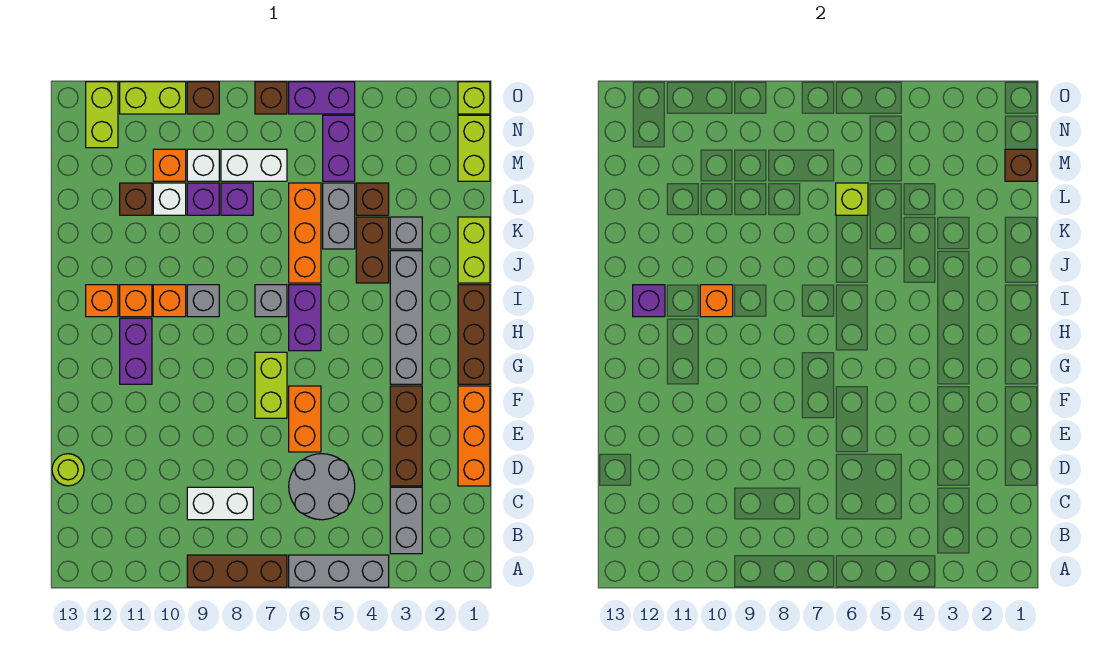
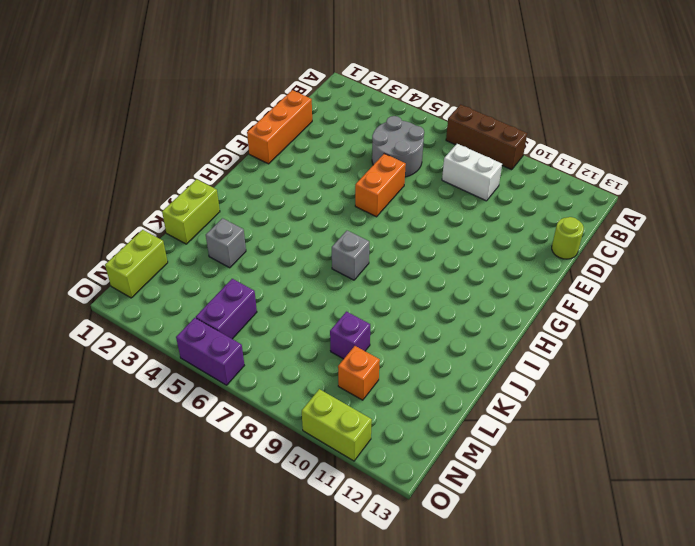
none -> grey brick A4:A6 level 1
none -> grey brick B3:C3 level 1
none -> brown brick D3:F3 level 1
none -> lime brick F7:G7 level 1

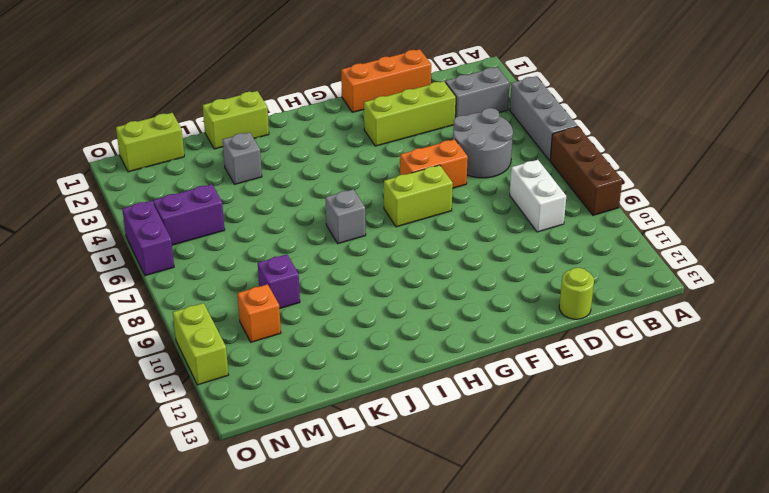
lime brick D3:F3 level 1 -> brown brick D3:F3 level 1
none -> brown brick G1:I1 level 1
none -> grey brick G3:J3 level 1
none -> purple brick G11:H11 level 1
none -> purple brick H6:I6 level 1

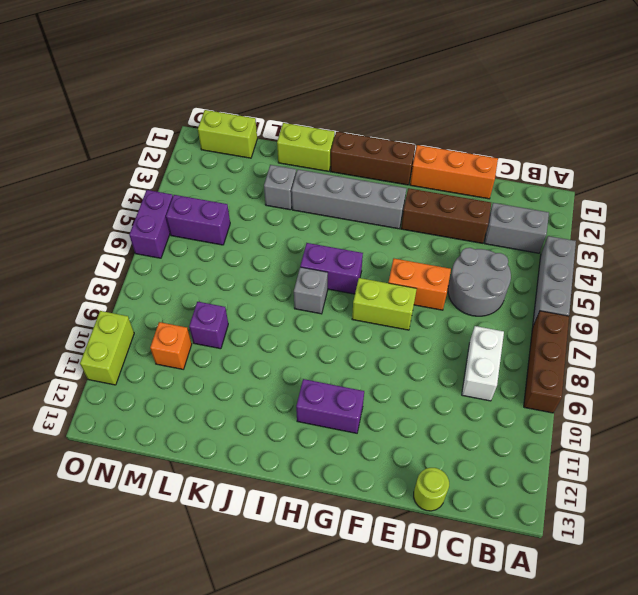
none -> grey brick I9 level 1
none -> orange brick I10 level 1
none -> orange brick I11 level 1
none -> orange brick I12 level 1

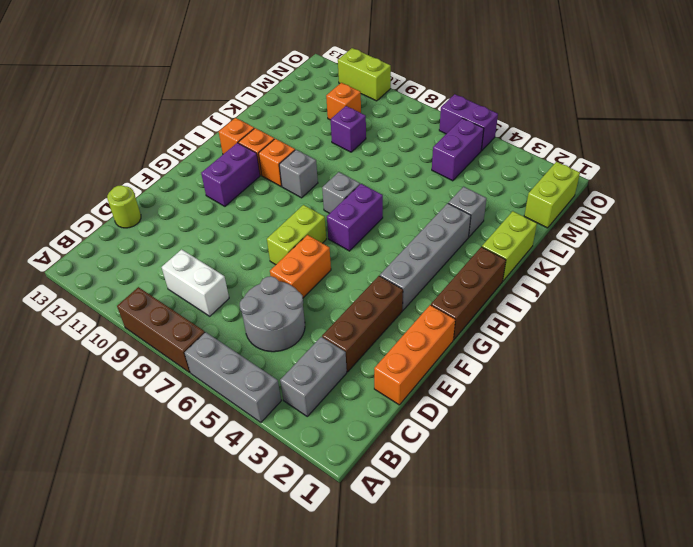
none -> brown brick J4:K4 level 1
none -> orange brick J6:L6 level 1
none -> grey brick K5:L5 level 1
none -> brown brick L4 level 1

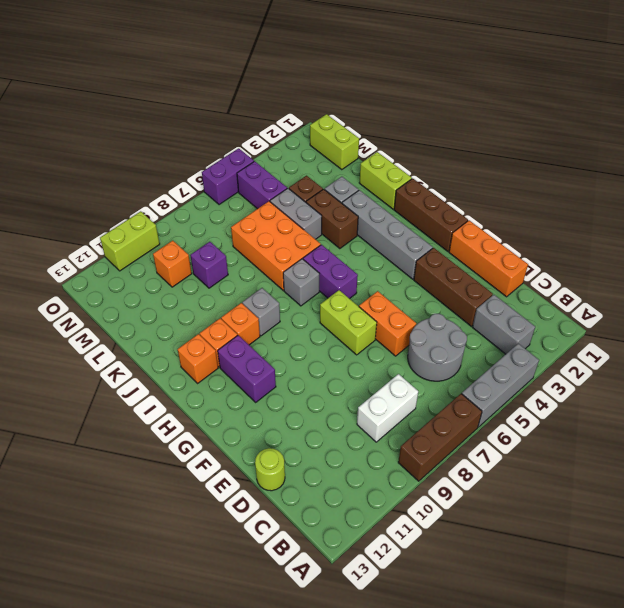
orange brick J6:L7 level 1 -> orange brick J6:L6 level 1
none -> purple brick L8 level 1
none -> white brick L10 level 1
none -> brown brick L11 level 1
none -> white brick M7:M8 level 1

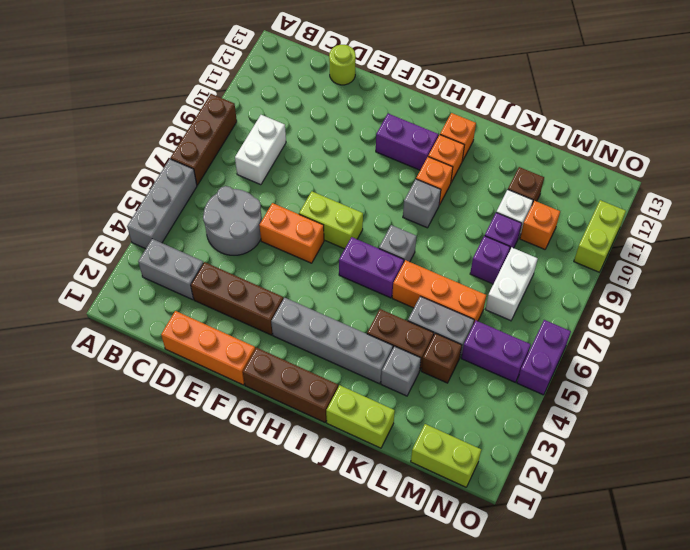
none -> white brick M9 level 1
none -> lime brick N12:O12 level 1
none -> lime brick O1 level 1
none -> brown brick O7 level 1

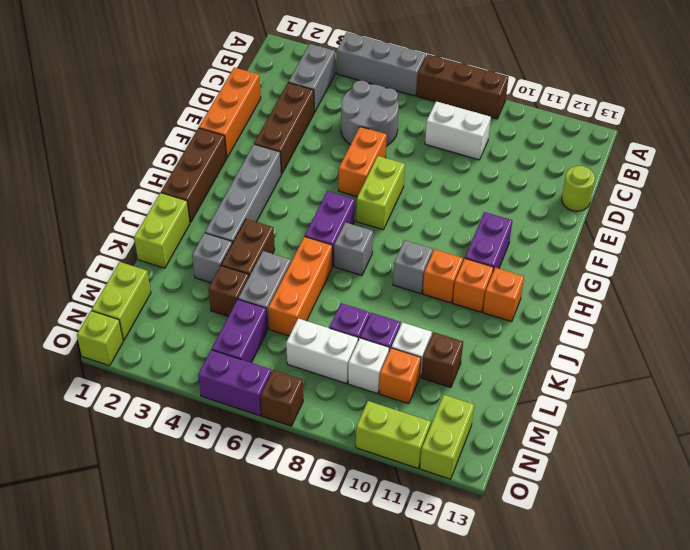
none -> brown brick O9 level 1
none -> orange brick I10 level 2
none -> purple brick I12 level 2
none -> lime brick L6 level 2

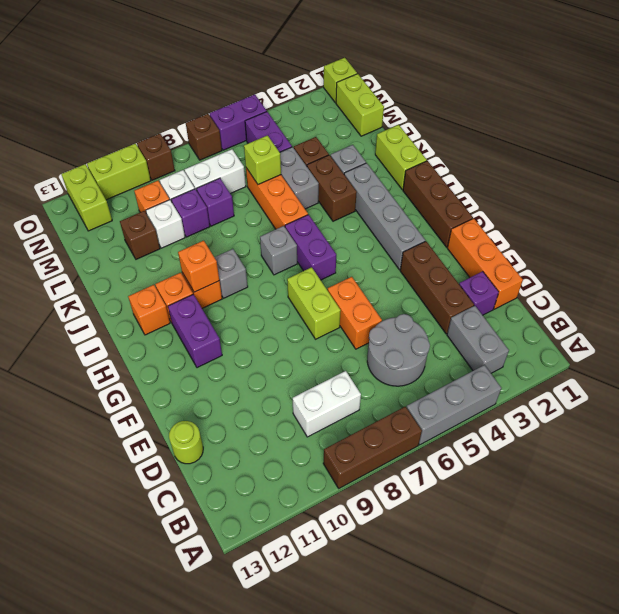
purple brick D2 level 1 -> purple brick I12 level 2
none -> brown brick M1 level 2

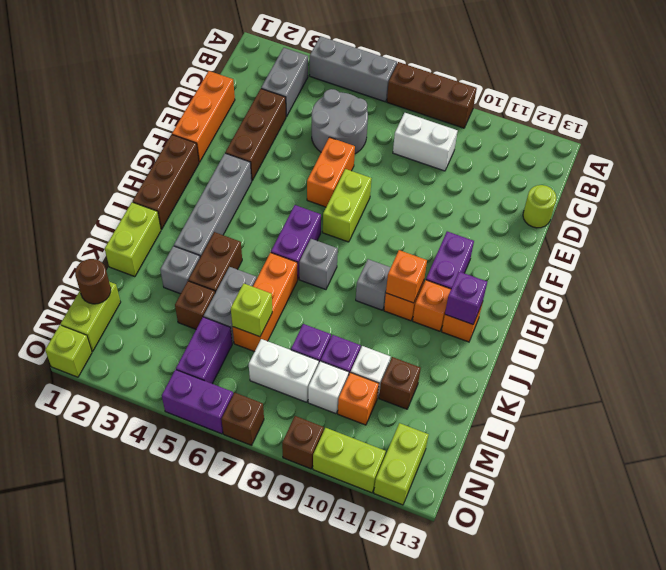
brown round brick M1 level 2 -> brown brick M1 level 2

